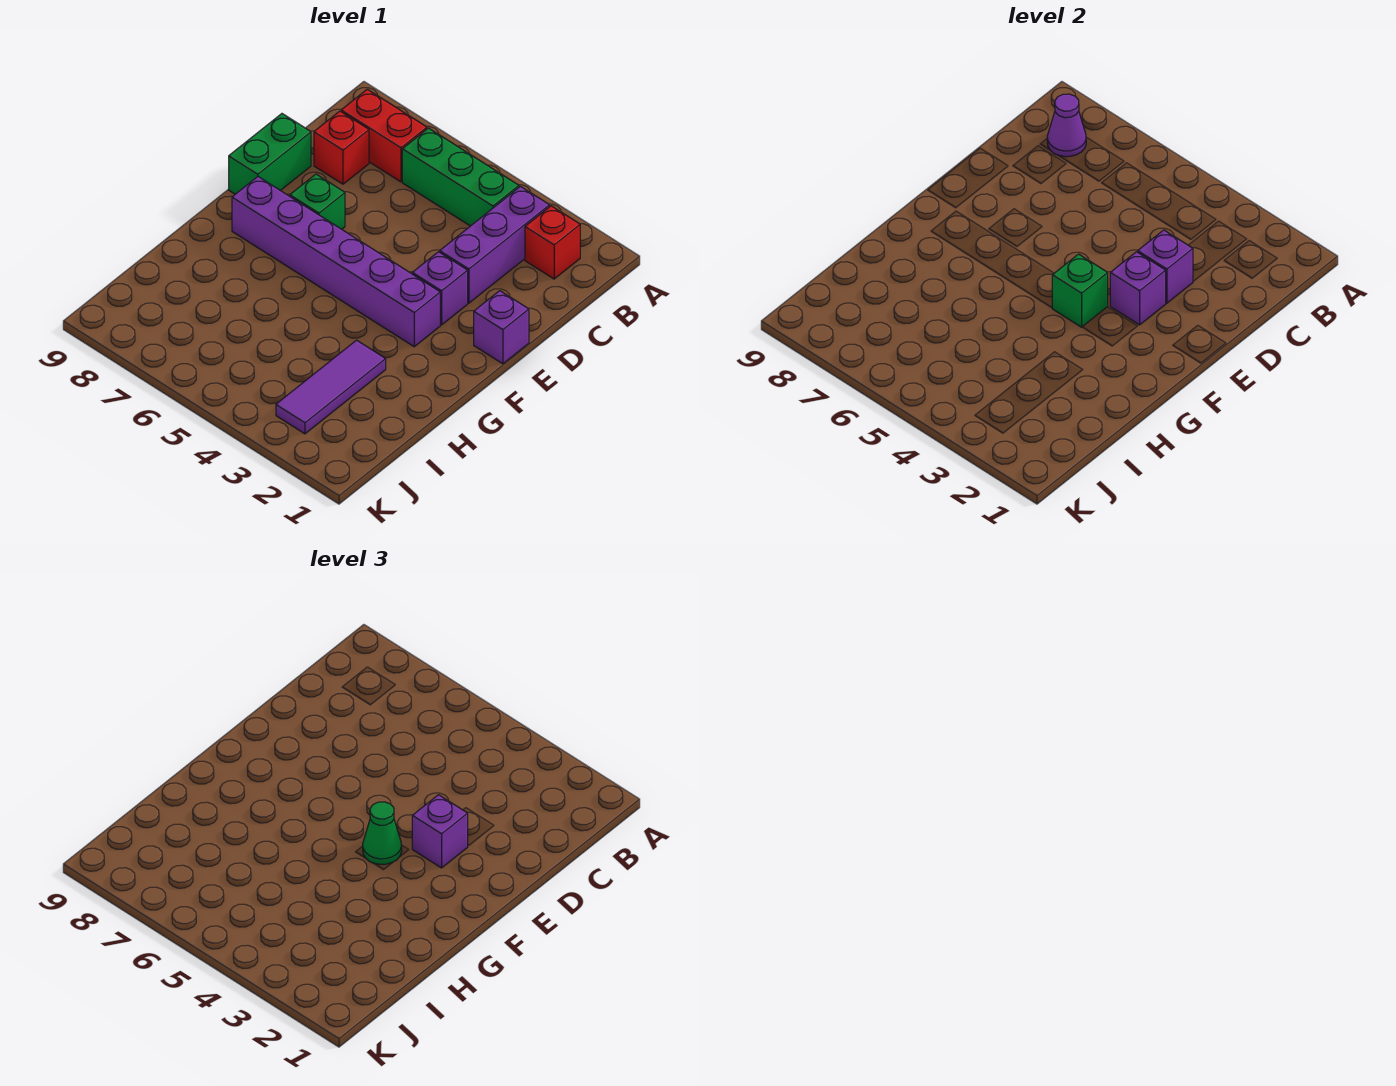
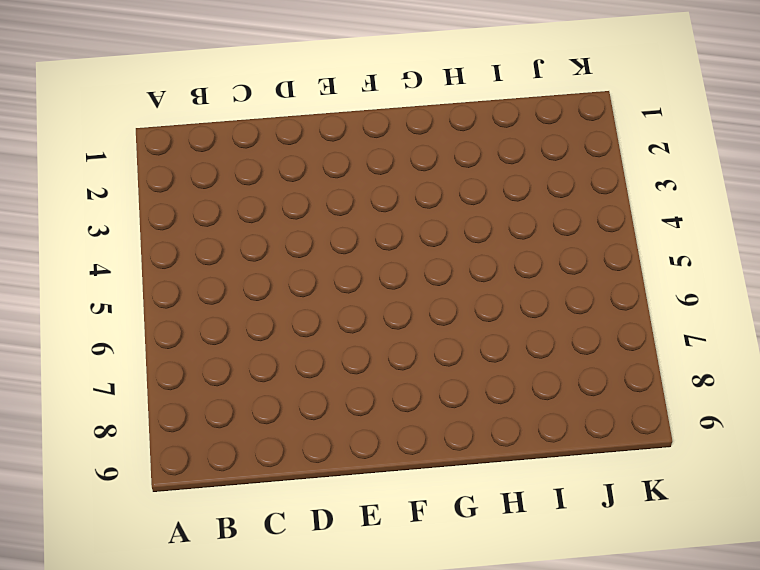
none -> red brick B2 level 1
none -> purple brick B3:D3 level 1
none -> green brick B4:B6 level 1

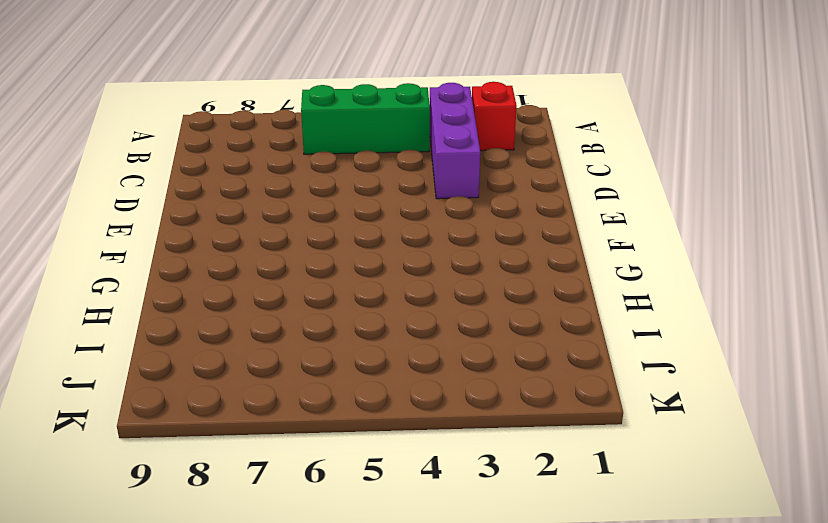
none -> red brick B7:B8 level 1
none -> red brick C8 level 1
none -> green brick D9:E9 level 1

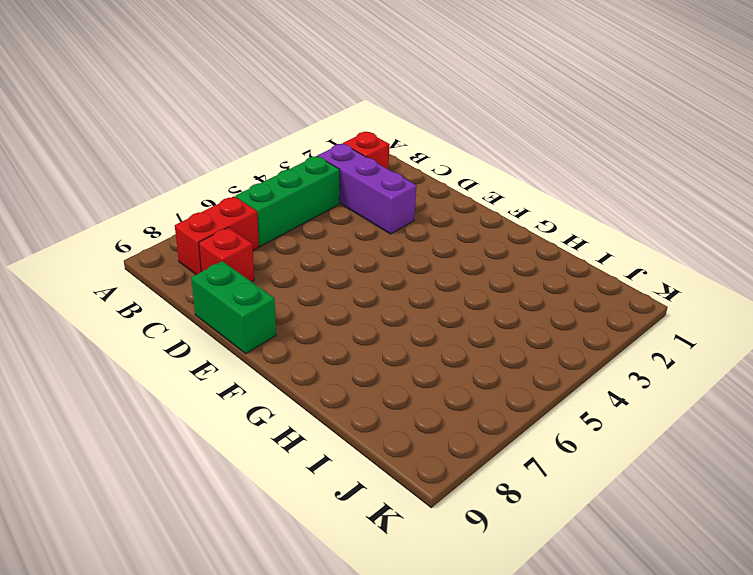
none -> purple brick E1 level 1
none -> purple brick E3 level 1
none -> green brick E7 level 1

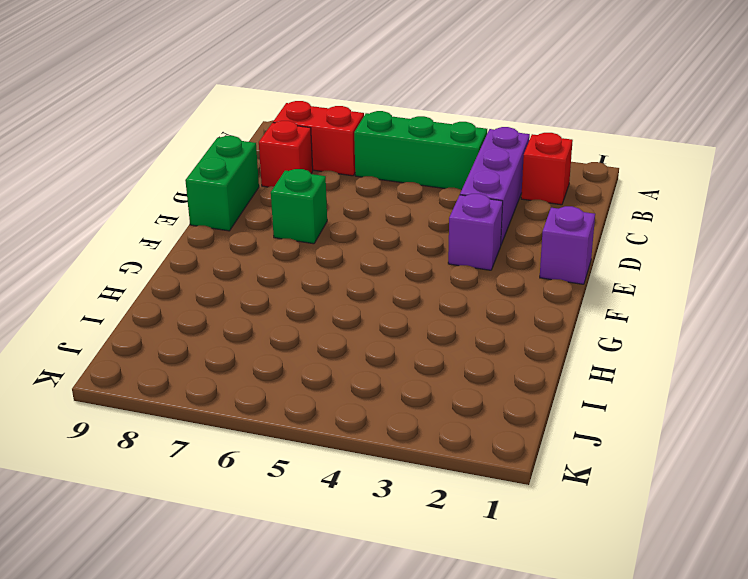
none -> purple brick F3:F8 level 1
none -> purple tile H3:J3 level 1
none -> purple cone B8 level 2

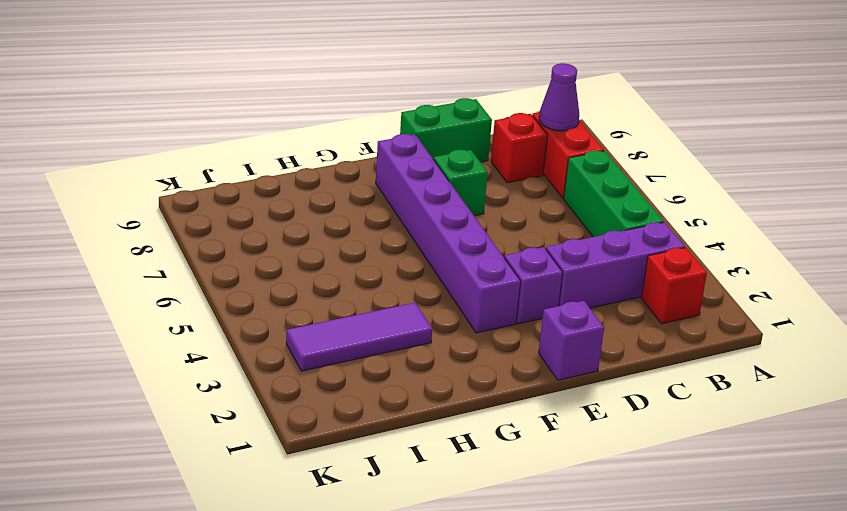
none -> purple brick D3 level 2
none -> purple brick E3 level 2
none -> green brick F4 level 2

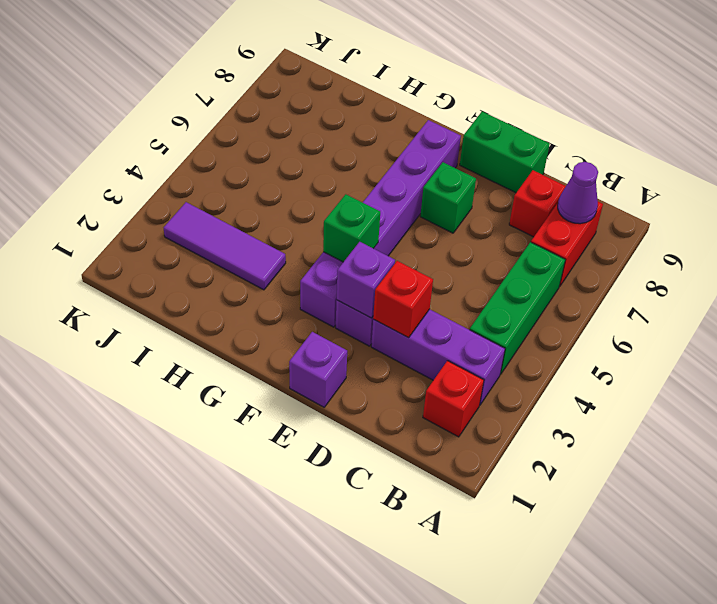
red brick D3 level 2 -> purple brick D3 level 2
none -> purple brick E3 level 3
none -> green cone F4 level 3

